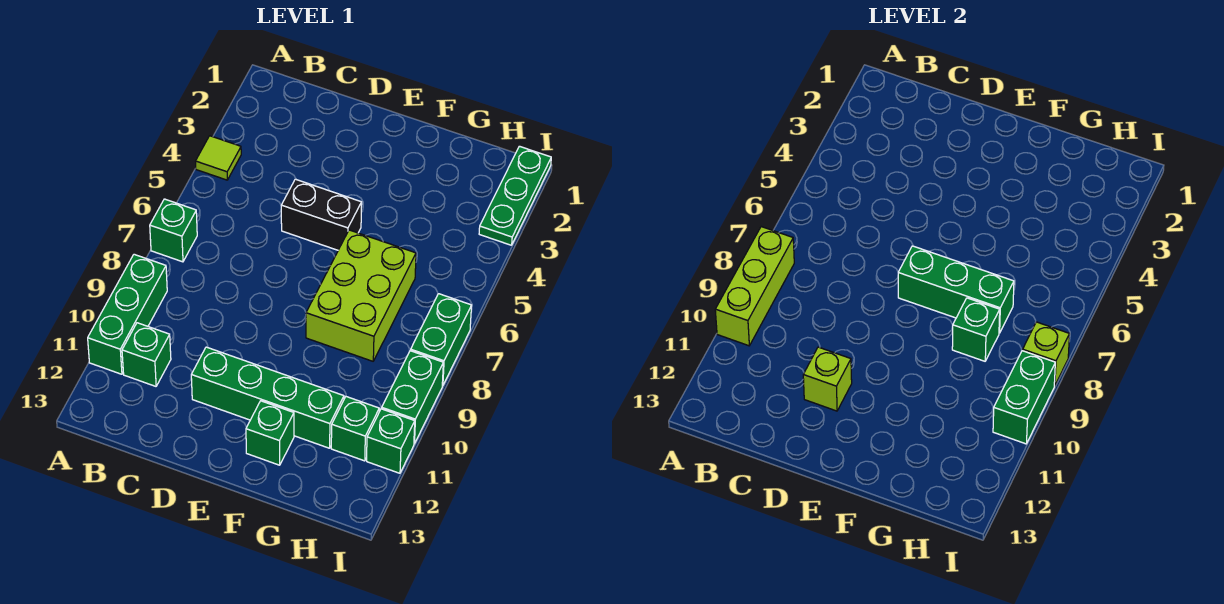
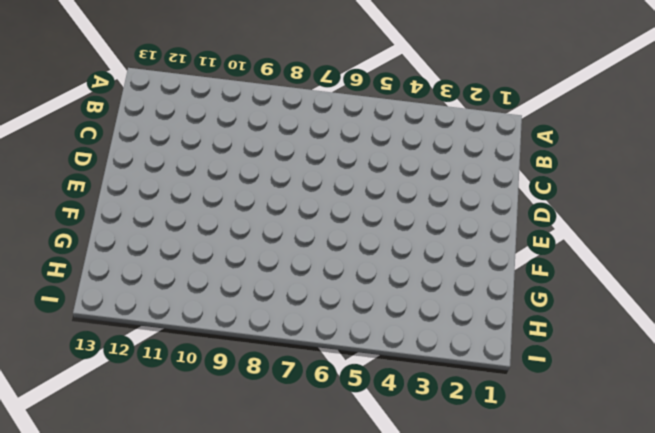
none -> lime tile A4 level 1
none -> green brick A7 level 1
none -> green brick A9:A11 level 1

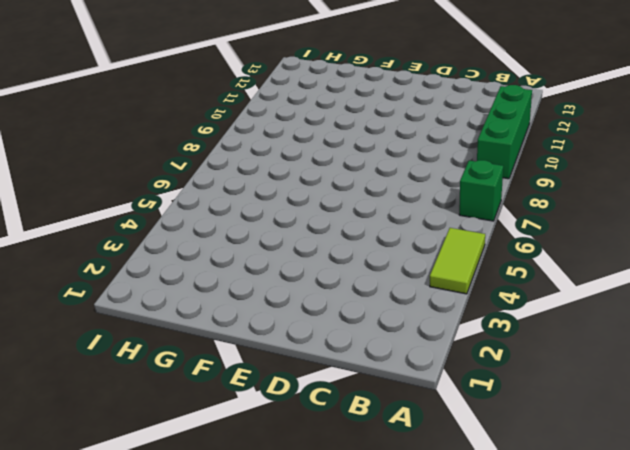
lime tile A4:A5 level 1 -> lime tile A4 level 1
none -> green brick B11 level 1
none -> black brick D5:E5 level 1
none -> green brick D11:G11 level 1

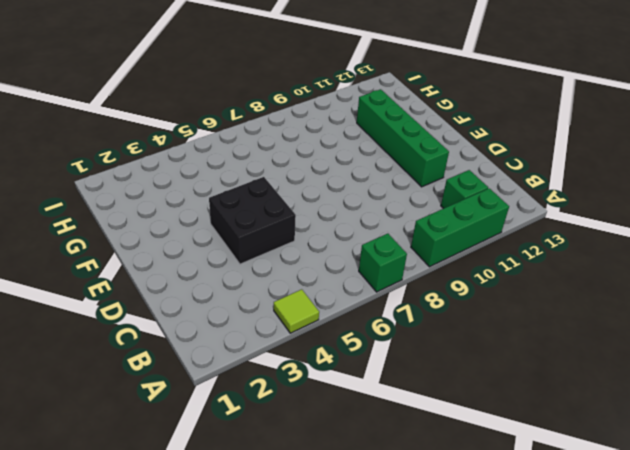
black brick D4:E5 level 1 -> black brick D5:E5 level 1
none -> lime brick F6:G8 level 1
none -> green brick F12 level 1
none -> green brick H11 level 1

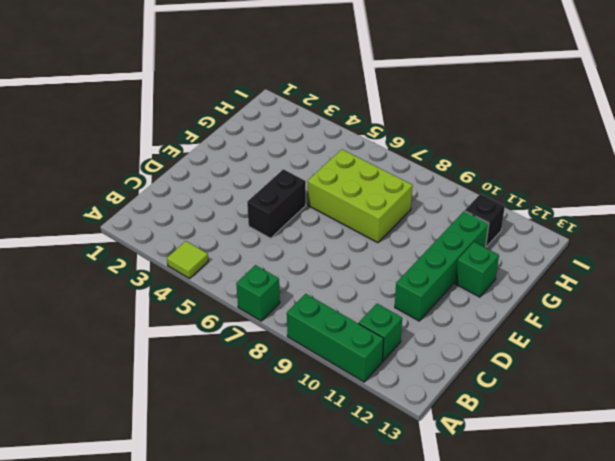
black brick H11 level 1 -> green brick H11 level 1
none -> green plate I1:I3 level 1
none -> green brick I7:I8 level 1
none -> green brick I9:I10 level 1

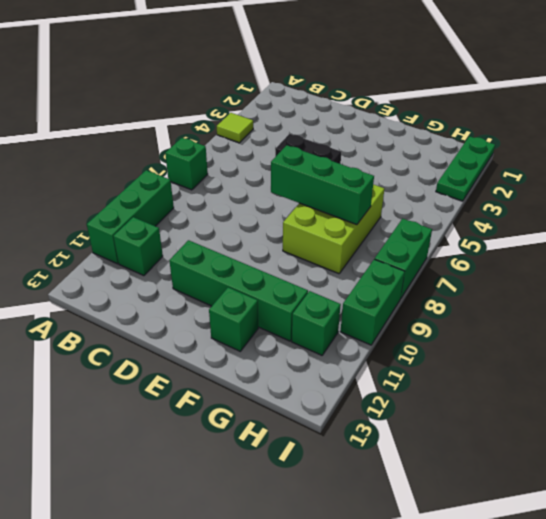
none -> green brick I11 level 1
none -> lime brick A8:A10 level 2
none -> lime brick D11 level 2

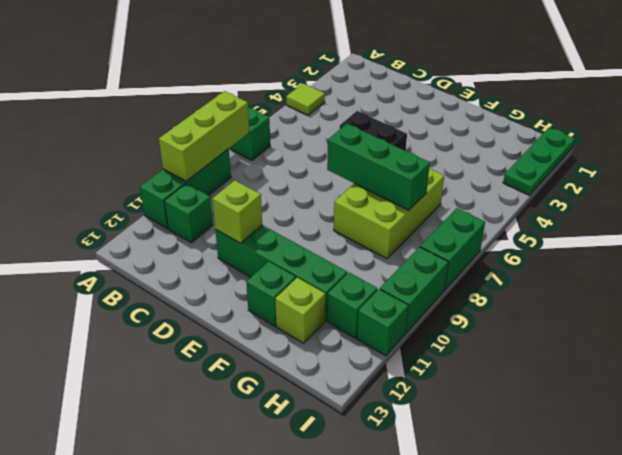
lime brick G12 level 1 -> lime brick I8 level 2
none -> green brick G8 level 2
none -> green brick I9:I10 level 2

